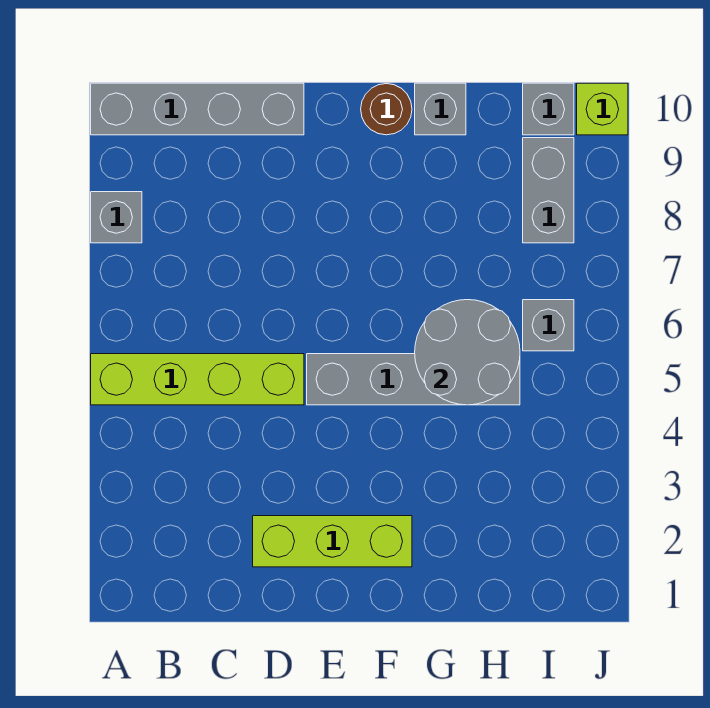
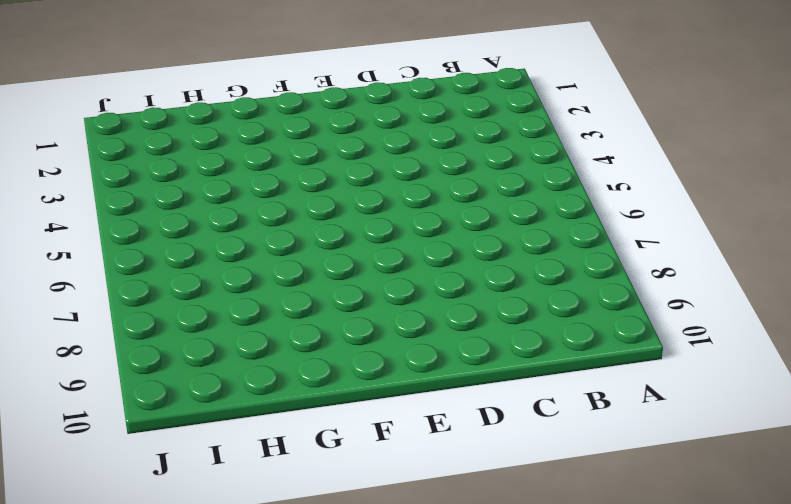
none -> lime brick A5:D5 level 1
none -> grey brick A8 level 1
none -> grey brick A10:D10 level 1

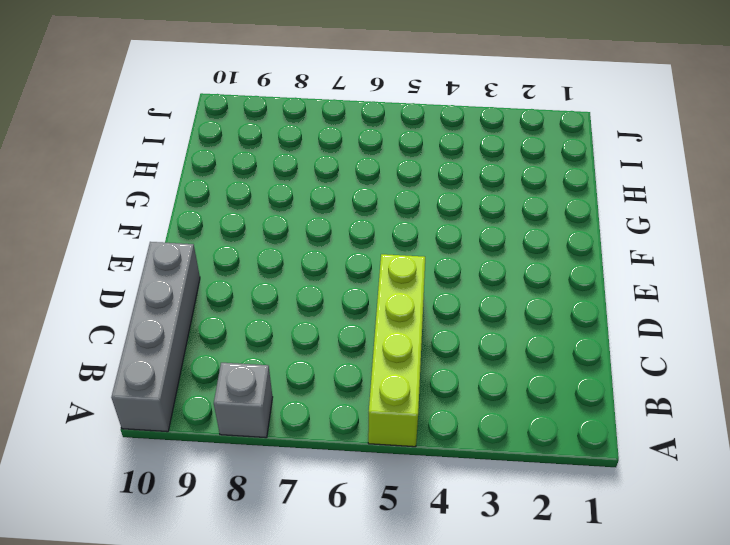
none -> lime brick D2:F2 level 1
none -> grey brick E5:H5 level 1
none -> brown round brick F10 level 1

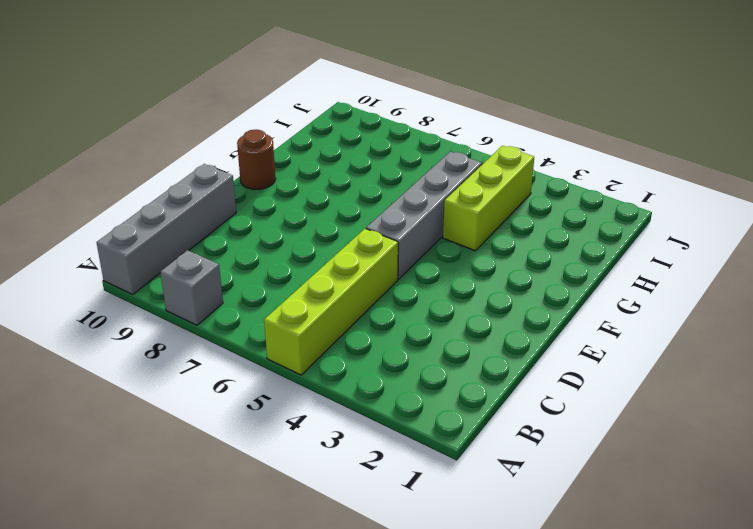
lime brick G4:I4 level 1 -> lime brick D2:F2 level 1
none -> grey brick G10 level 1
none -> grey brick I6 level 1
none -> grey brick I8:I9 level 1

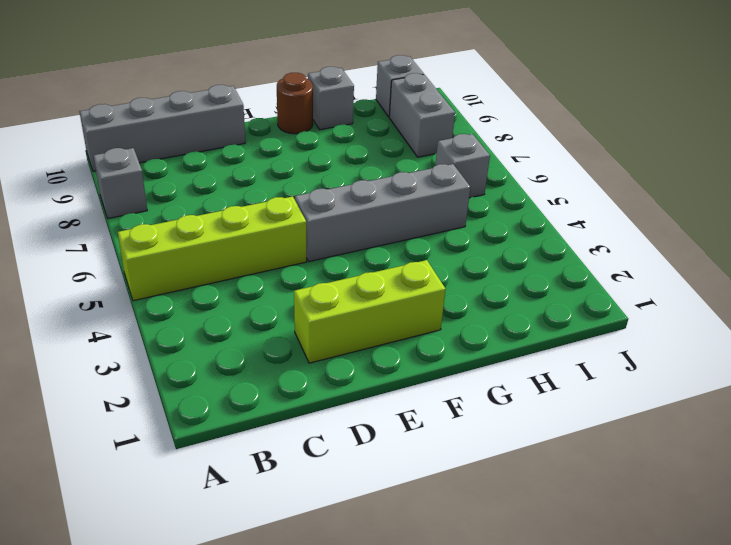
none -> lime brick J10 level 1
none -> grey round brick G5:H6 level 2

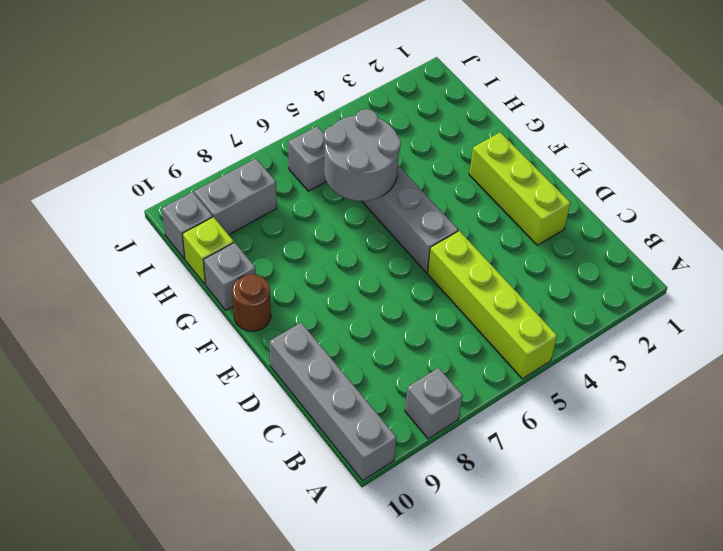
lime brick H10 level 1 -> lime brick J10 level 1

